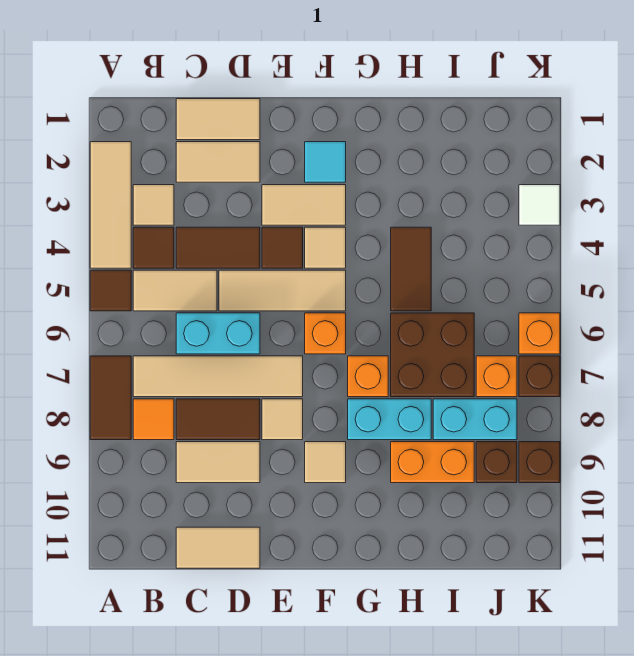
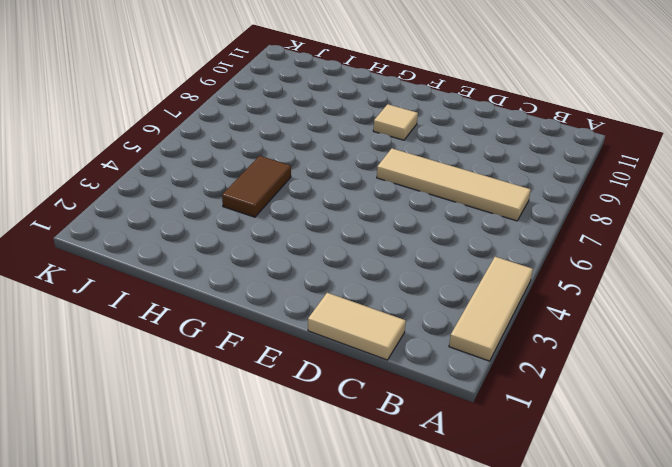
none -> brown tile A5 level 1
none -> brown tile A7:A8 level 1
none -> tan tile B3 level 1
none -> brown tile B4 level 1

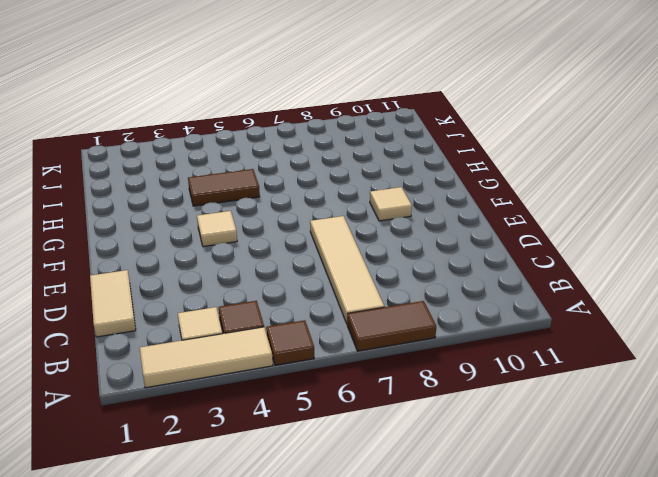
none -> tan tile B5:C5 level 1
none -> orange tile B8 level 1
none -> tan tile C2:D2 level 1
none -> brown tile C4:D4 level 1

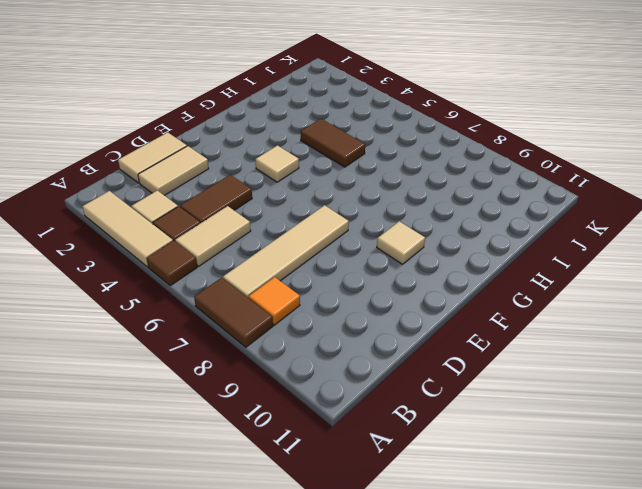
none -> cyan brick C6:D6 level 1
none -> brown tile C8:D8 level 1
none -> tan tile C9:D9 level 1
none -> tan tile C11:D11 level 1

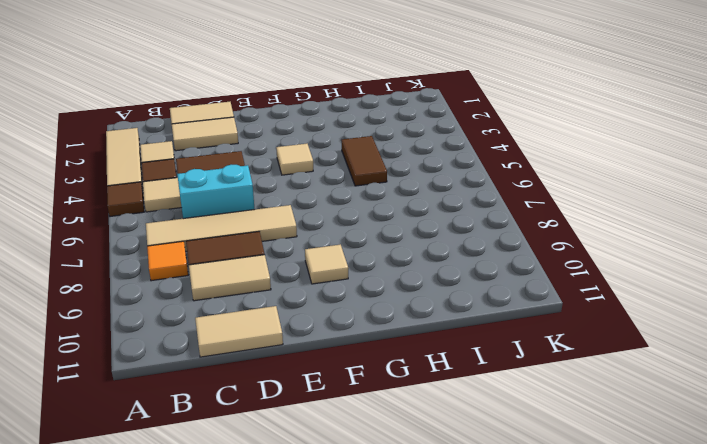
none -> brown tile A7:A8 level 1
none -> tan tile D5:F5 level 1
none -> tan tile E3:F3 level 1
none -> brown tile E4 level 1

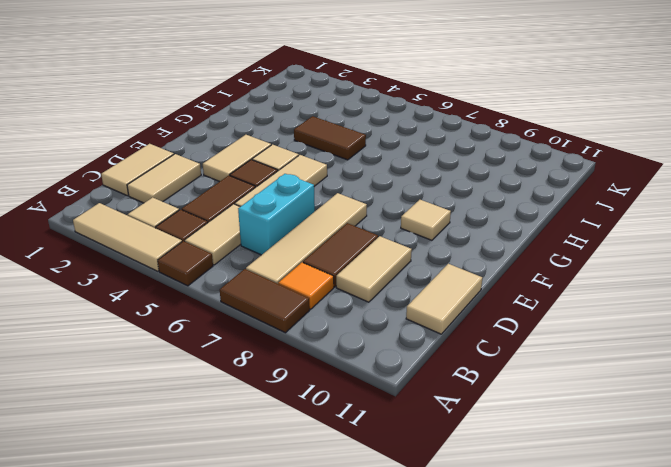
none -> tan tile E8 level 1
none -> cyan tile F2 level 1
none -> orange brick F6 level 1
none -> orange brick G7 level 1

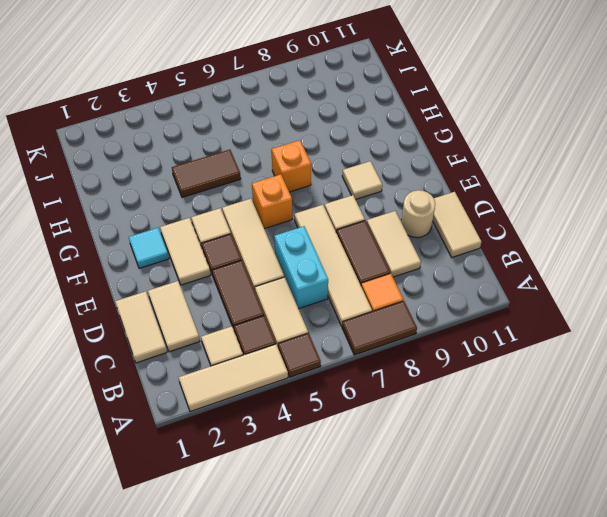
tan round brick D10 level 1 -> none
none -> cyan brick G8:H8 level 1
none -> brown brick H6:I7 level 1
none -> orange brick H9:I9 level 1
none -> cyan brick I8:J8 level 1

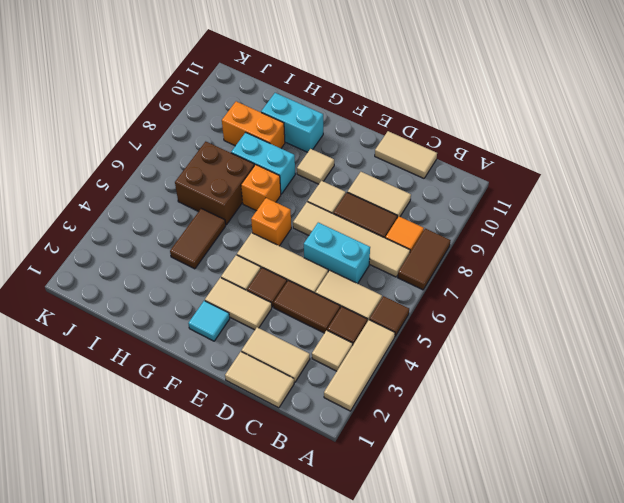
cyan brick G10:H10 level 1 -> cyan brick I8:J8 level 1
none -> orange brick J7 level 1
none -> brown brick J9 level 1
none -> white tile K3 level 1
none -> orange brick K6 level 1

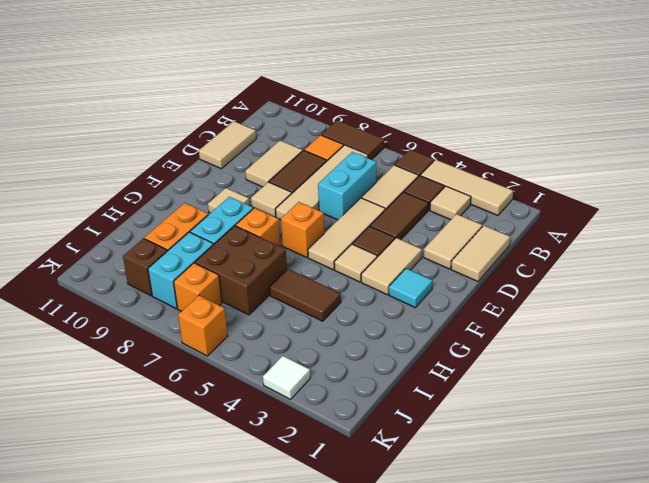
none -> brown brick K7 level 1
none -> brown brick K9 level 1

